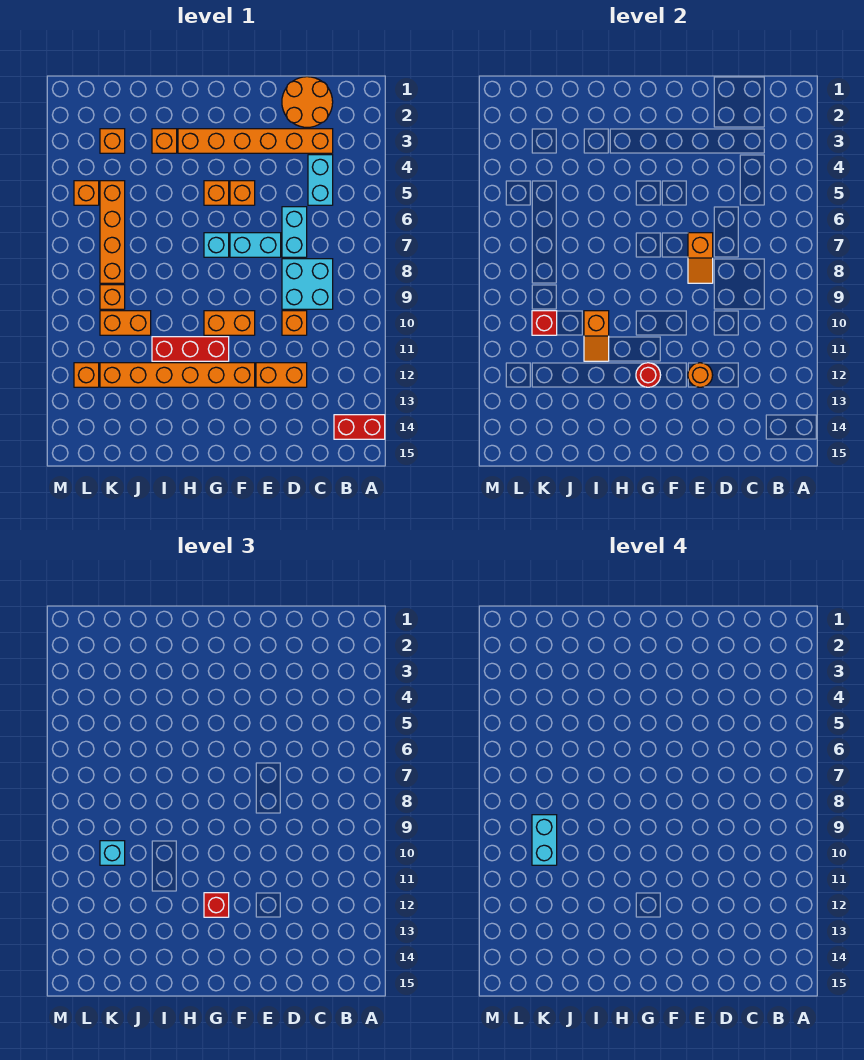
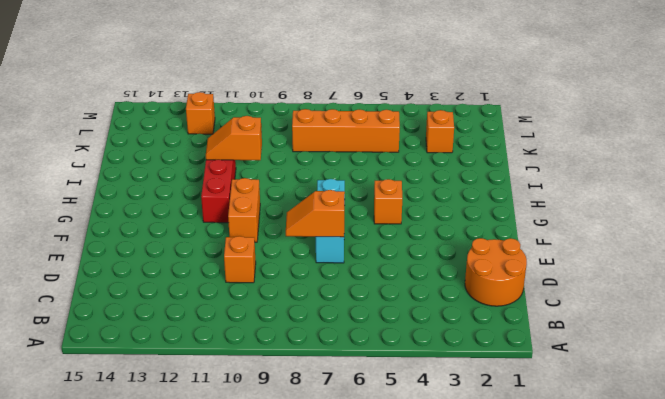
none -> red brick A14:B14 level 1
none -> orange brick C3:H3 level 1
none -> cyan brick C4:C5 level 1
none -> cyan brick C8:D9 level 1

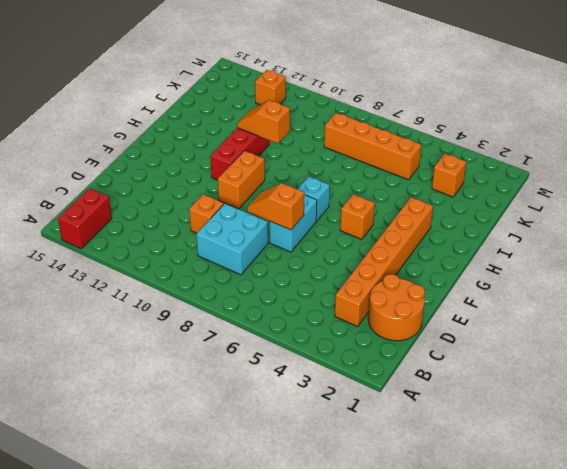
none -> cyan brick C4:C5 level 1
none -> cyan brick D6:D7 level 1
none -> orange brick D12:E12 level 1
none -> orange brick F5 level 1

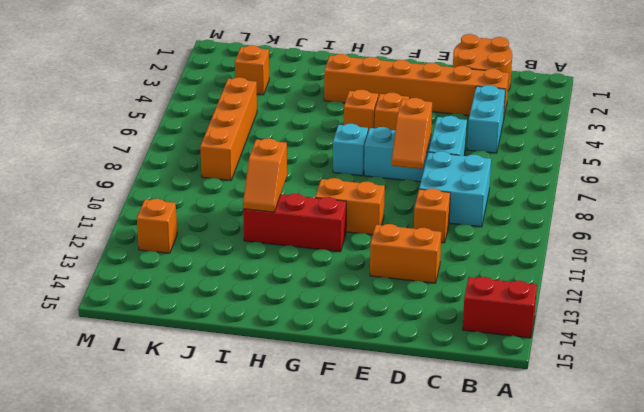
none -> orange brick F12:K12 level 1
none -> orange brick I3 level 1
none -> orange brick J10:K10 level 1
none -> orange brick K9 level 1

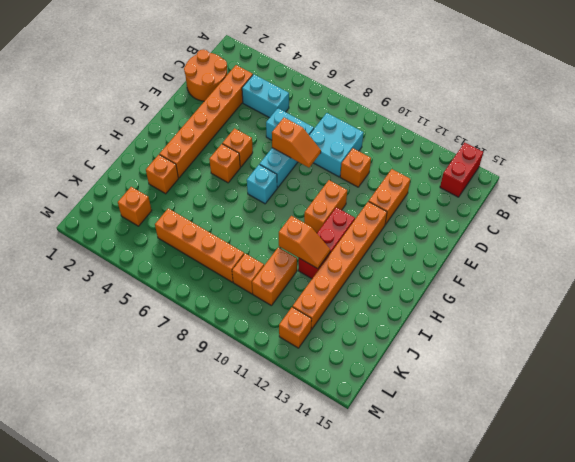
none -> orange brick L5 level 1
none -> orange round brick E12 level 2
none -> red round brick G12 level 2
none -> red brick K10 level 2

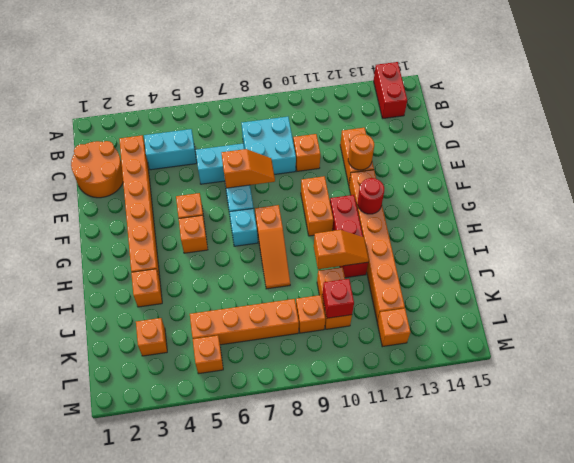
orange slope G8:I8 level 1 top G -> none
none -> red brick G12 level 3
none -> cyan brick K10 level 3
none -> cyan brick K9:K10 level 4

